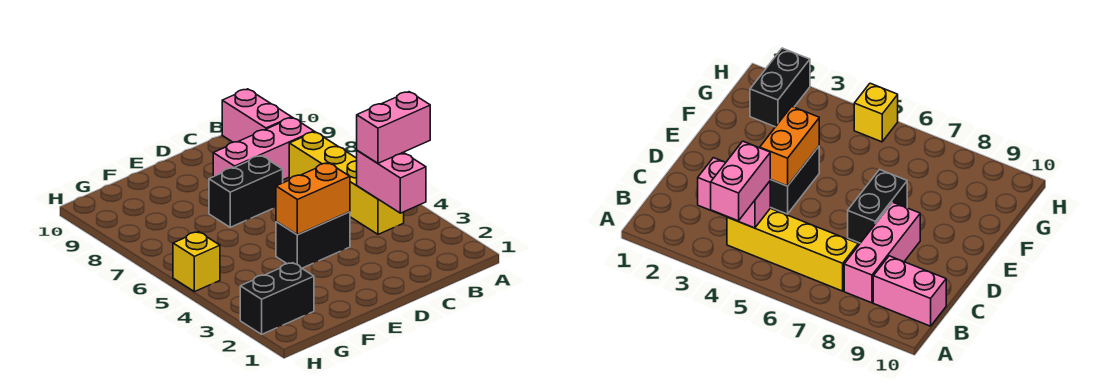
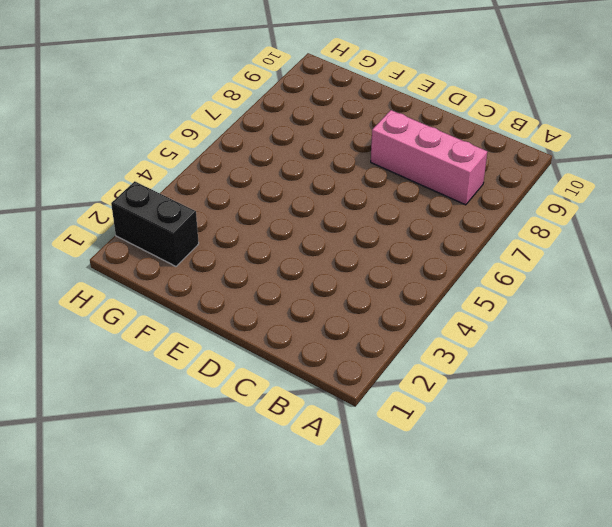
none -> yellow brick B4:B7 level 1
none -> pink brick B9:B10 level 1

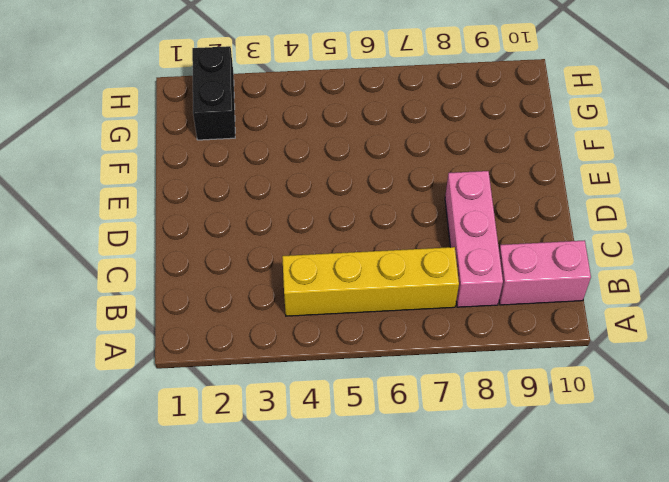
none -> black brick D4:E4 level 1
none -> black brick D7:E7 level 1

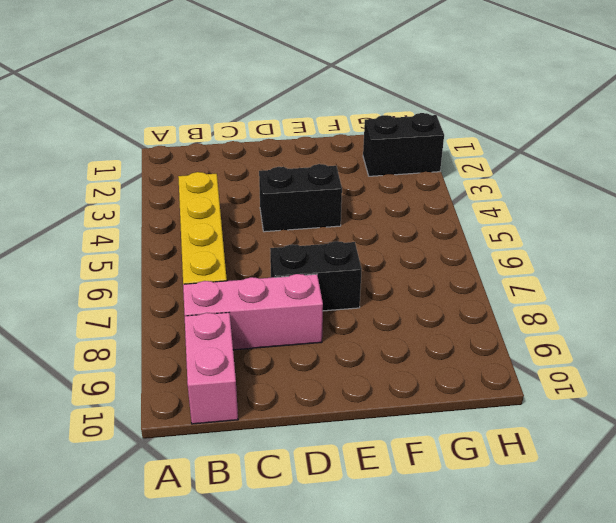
none -> yellow brick H5 level 1
none -> pink brick B3:B4 level 2

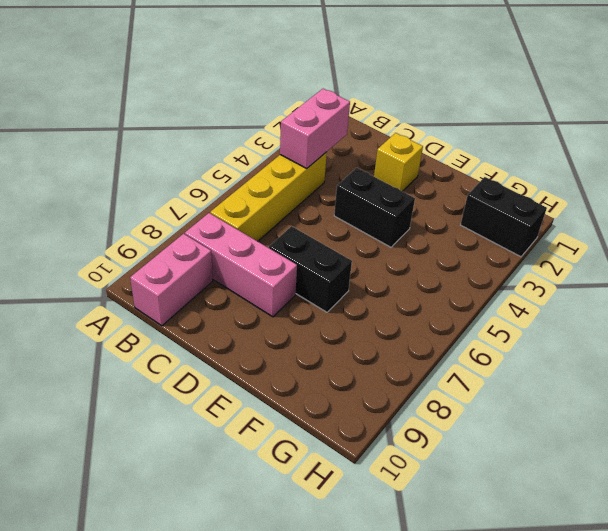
yellow brick D2 level 1 -> yellow brick H5 level 1
none -> orange brick D4:E4 level 2
none -> pink brick A4:B4 level 3

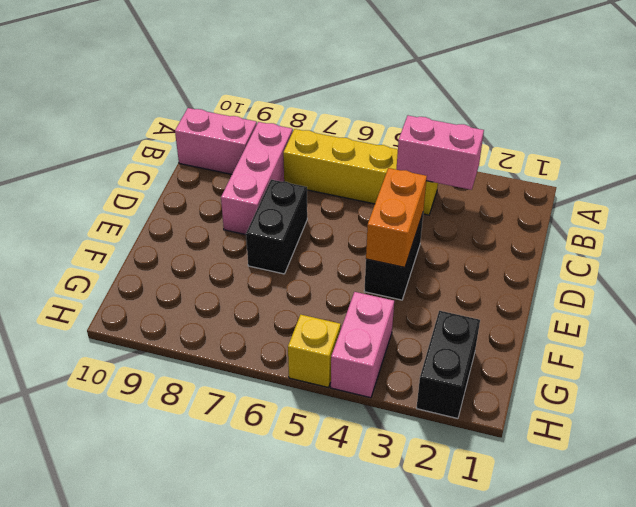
pink brick G4:H4 level 1 -> pink brick A4:B4 level 3

